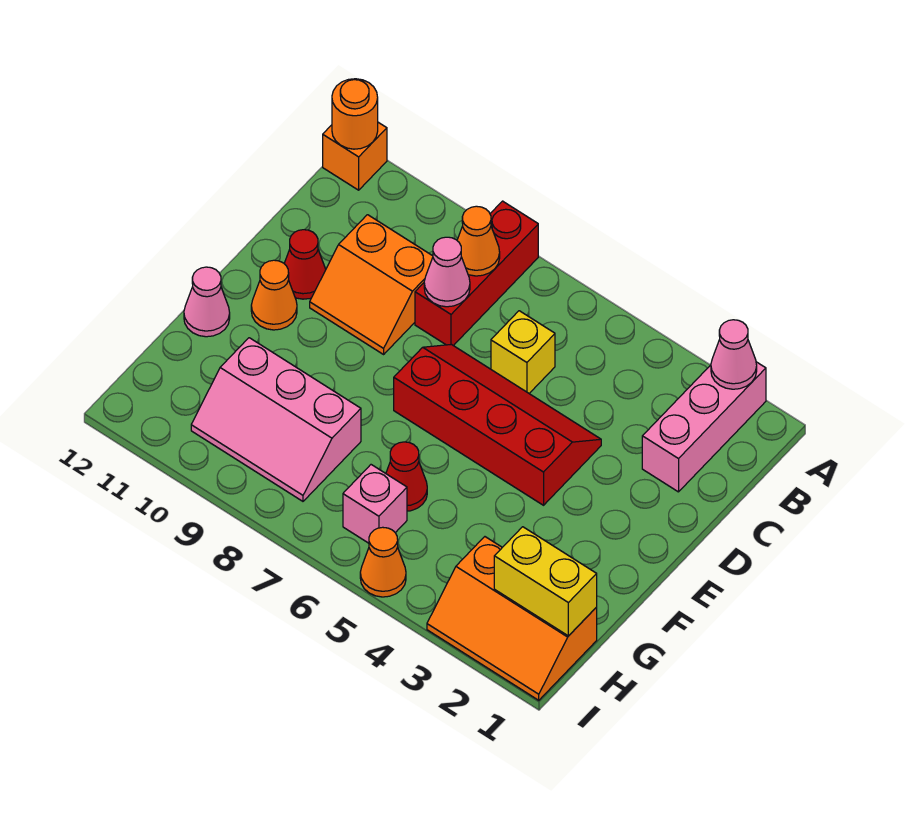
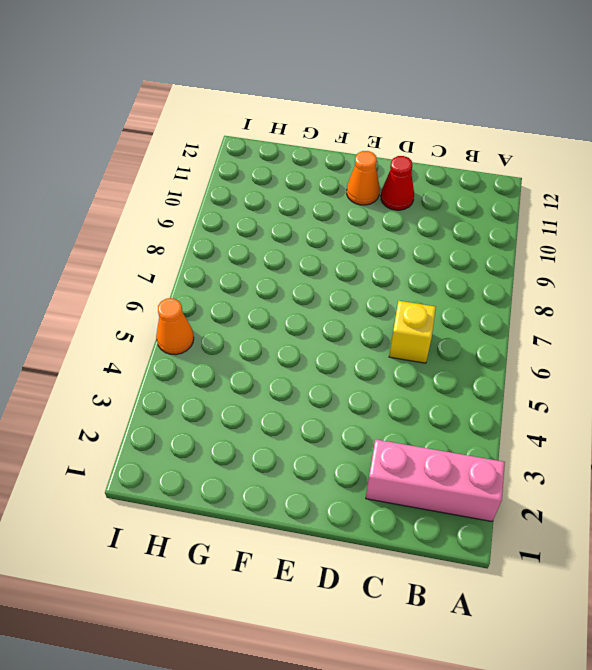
none -> red brick A8:C8 level 1
none -> orange brick A12 level 1
none -> orange slope C9:D10 level 1 top C

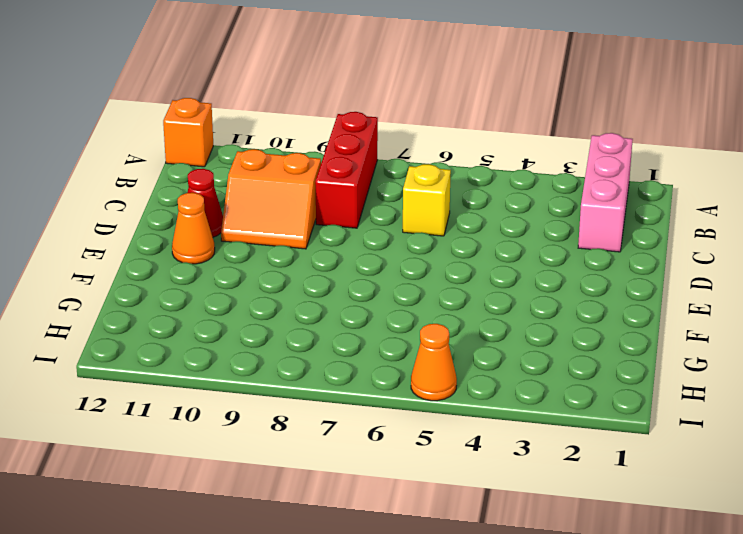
none -> red slope D4:E7 level 1 top E
none -> pink cone F12 level 1
none -> red cone G6 level 1

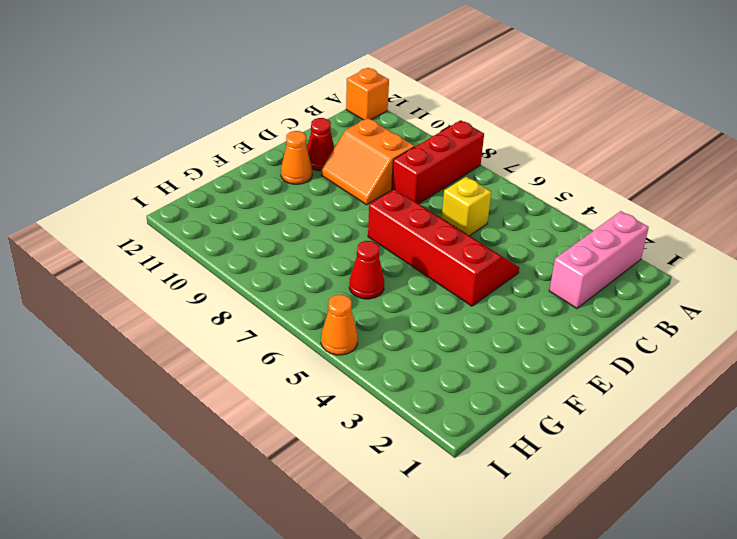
none -> pink cone F12 level 1
none -> pink slope G8:H10 level 1 top G
none -> orange slope H1:I3 level 1 top H

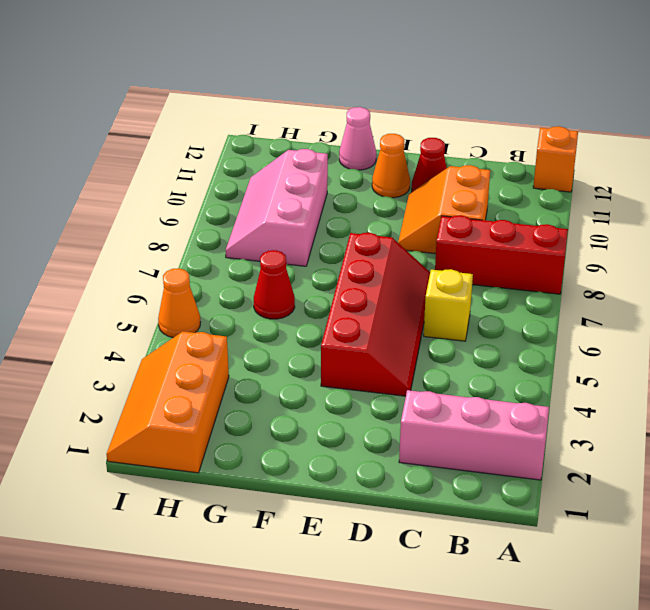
none -> pink brick H6 level 1
none -> pink cone A2 level 2
none -> orange round brick A12 level 2

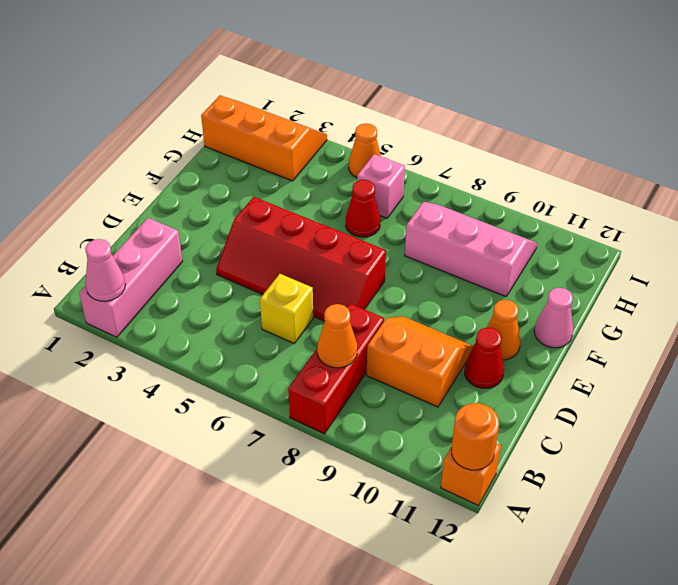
none -> pink cone C8 level 2
none -> yellow brick H1:H2 level 2

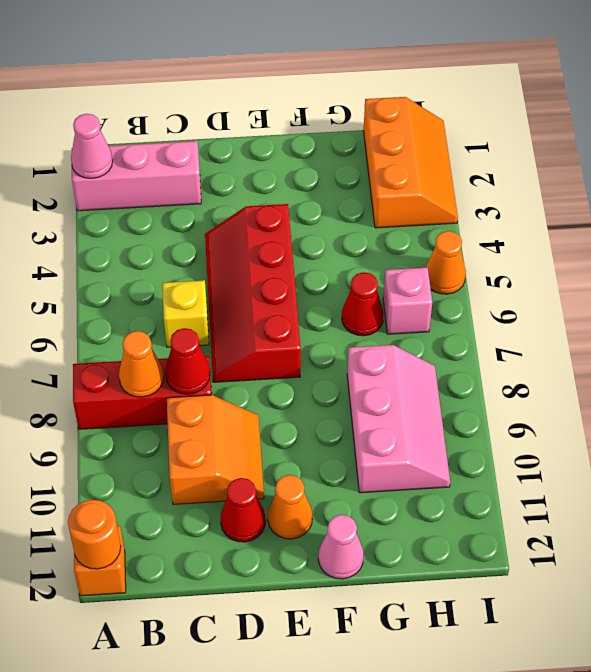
red cone C8 level 2 -> pink cone C8 level 2
none -> yellow brick H1:H2 level 2

